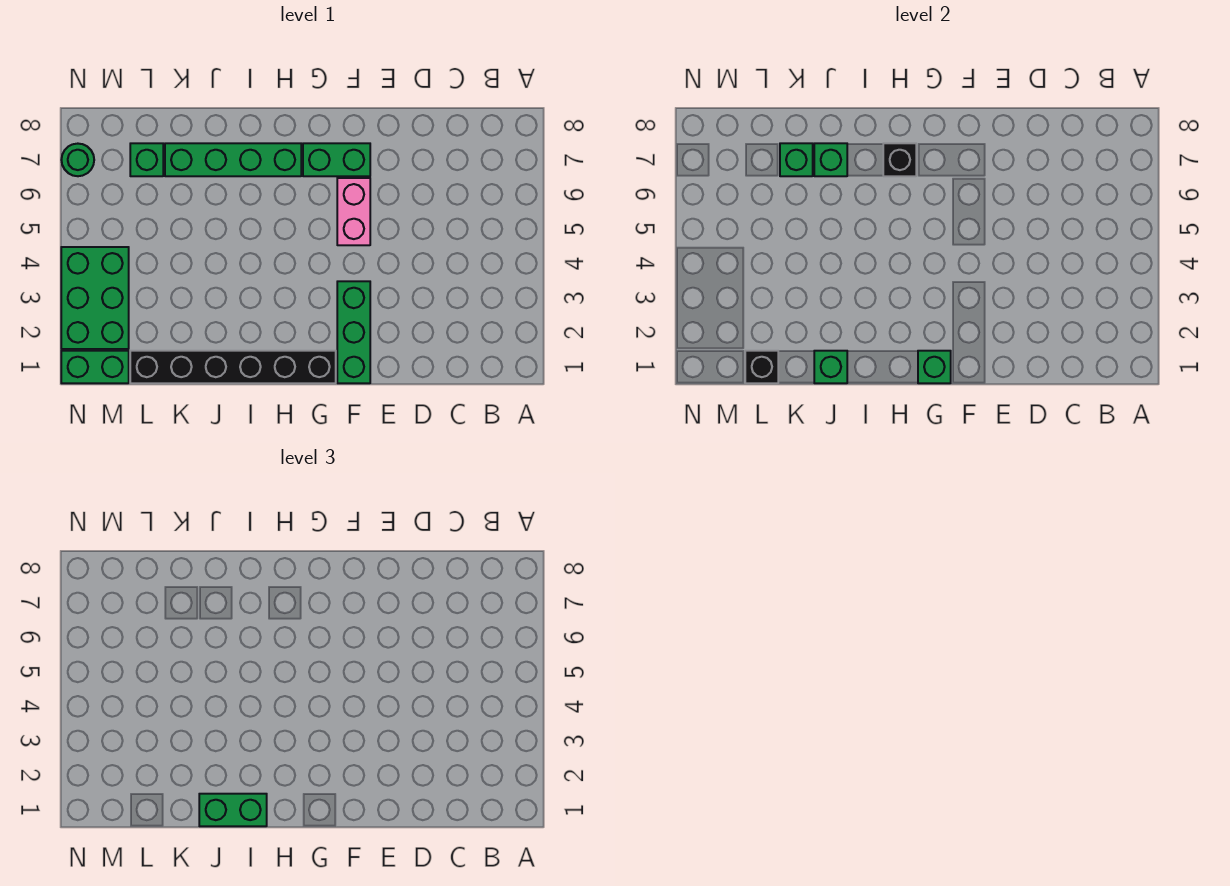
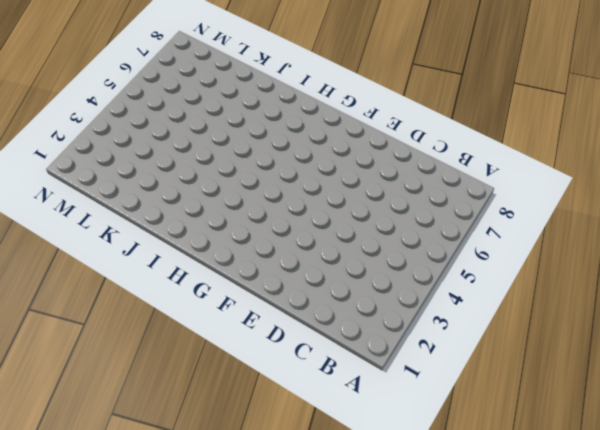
none -> green brick F1:F3 level 1
none -> pink brick F5:F6 level 1
none -> green brick F7:G7 level 1

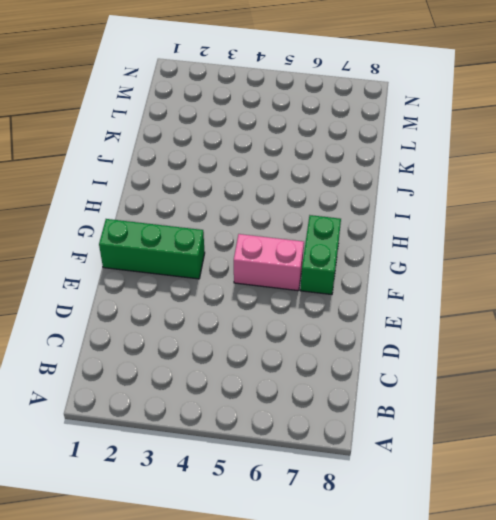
none -> black brick G1:L1 level 1
none -> green brick H7:K7 level 1
none -> green brick L7 level 1

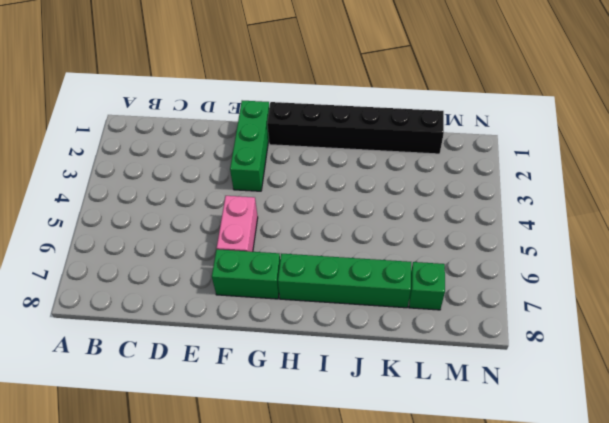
none -> green brick M1:N1 level 1
none -> green brick M2:N4 level 1
none -> green round brick N7 level 1

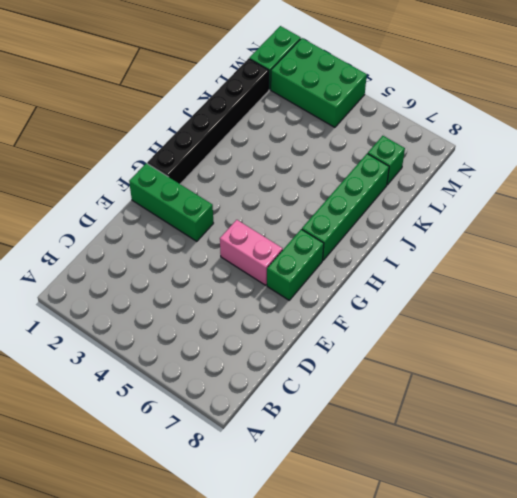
none -> green round brick N7 level 1
none -> green brick G1 level 2
none -> black brick H7 level 2

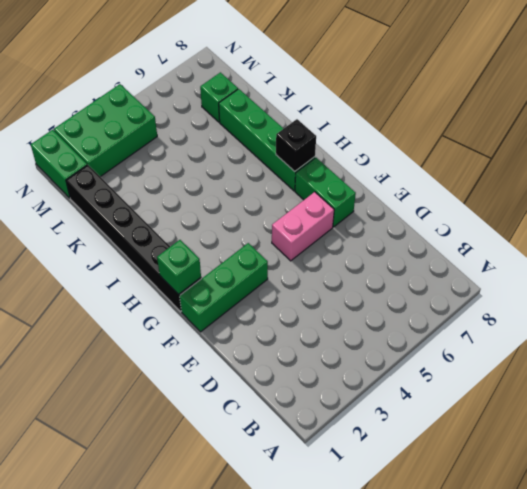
none -> green round brick N7 level 1
none -> green brick J1 level 2
none -> green brick J7 level 2

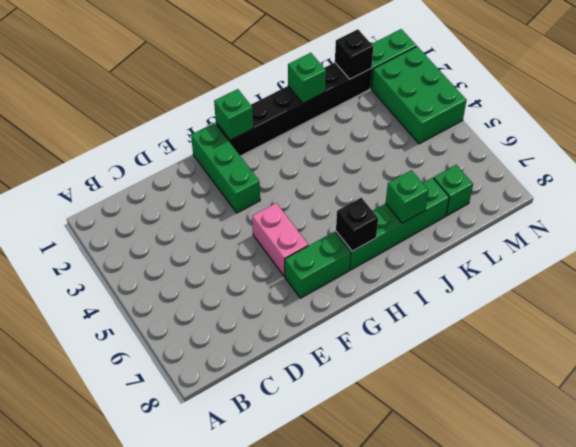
none -> green round brick N7 level 1
none -> green brick K7 level 2
none -> green brick I1:J1 level 3

